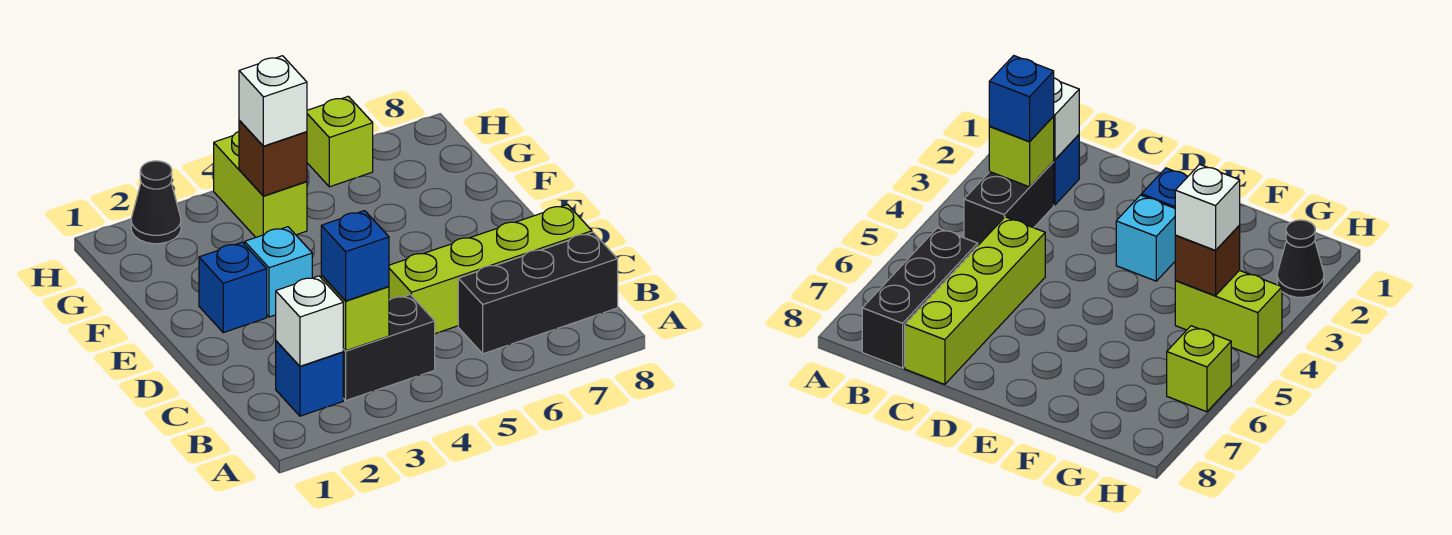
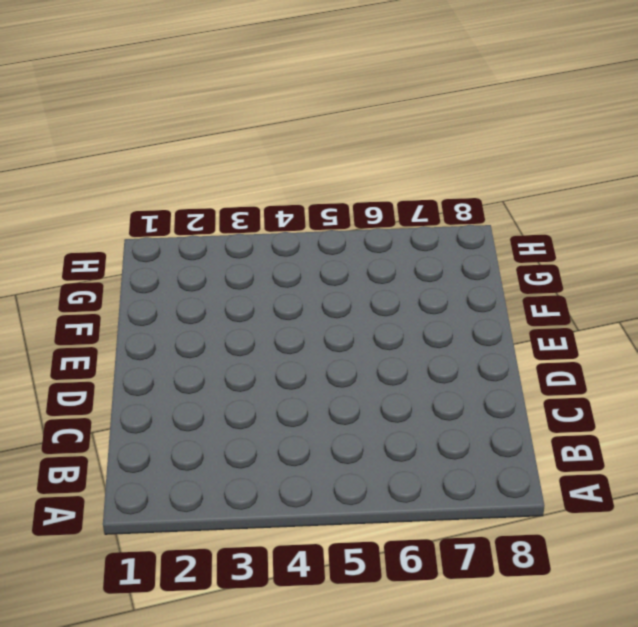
none -> blue brick B2 level 1
none -> black brick B3:B4 level 1
none -> black brick B6:B8 level 1

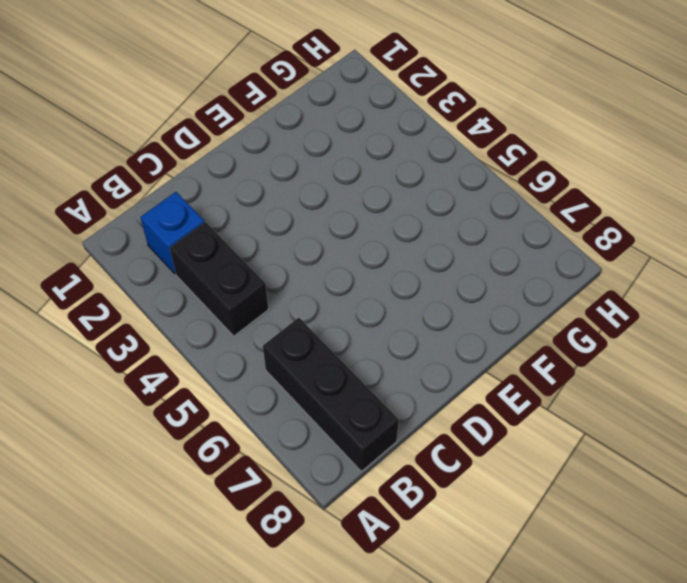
none -> lime brick C5:C8 level 1
none -> blue brick E2 level 1
none -> cyan brick E3 level 1

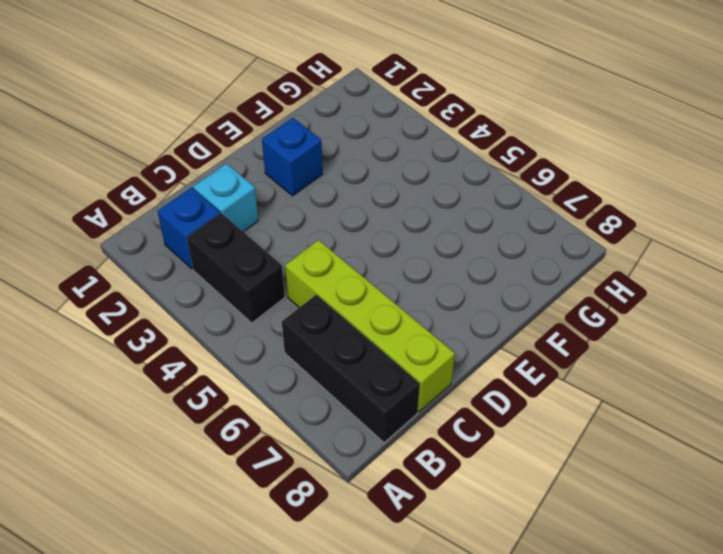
cyan brick C2 level 1 -> cyan brick E3 level 1
none -> lime brick G4:H4 level 1
none -> black cone H2 level 1
none -> lime brick H6 level 1

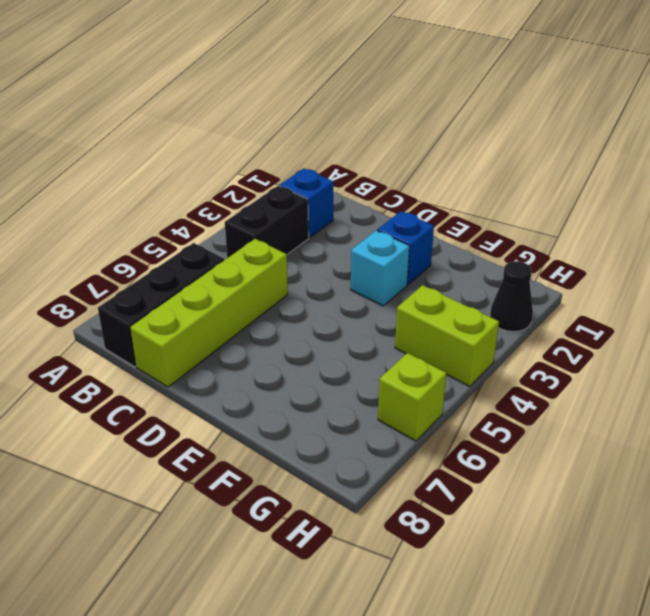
none -> white brick B2 level 2
none -> lime brick B3 level 2
none -> brown brick G4 level 2

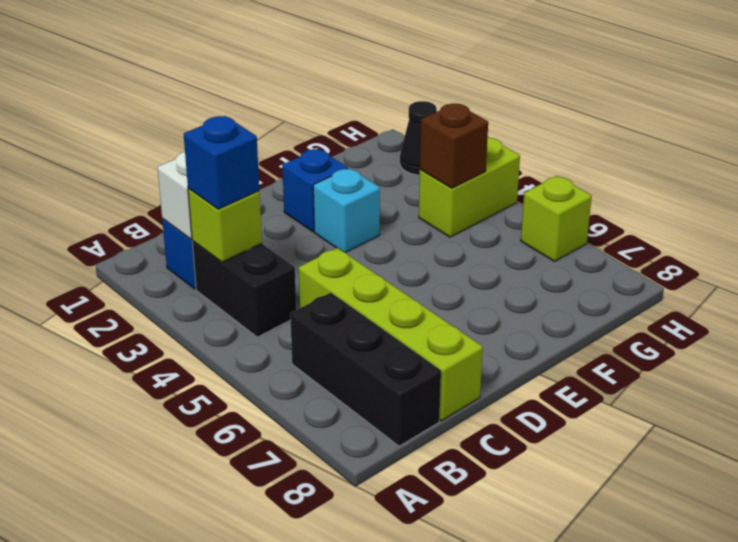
none -> white brick G4 level 3

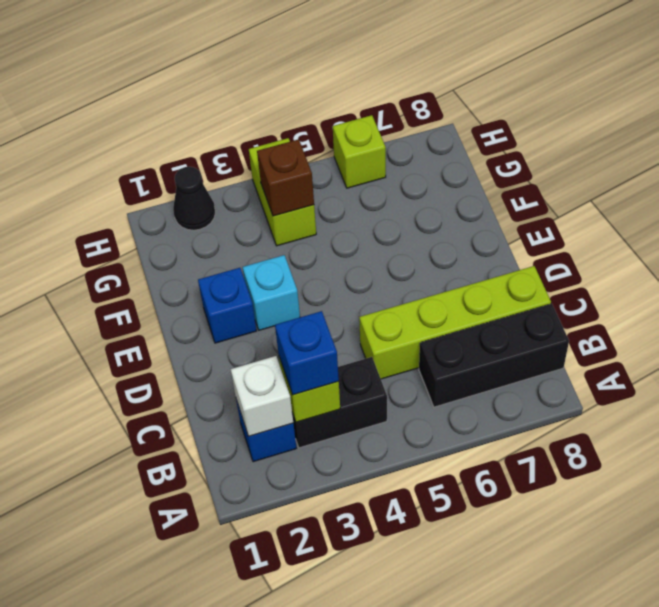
none -> white brick G4 level 3

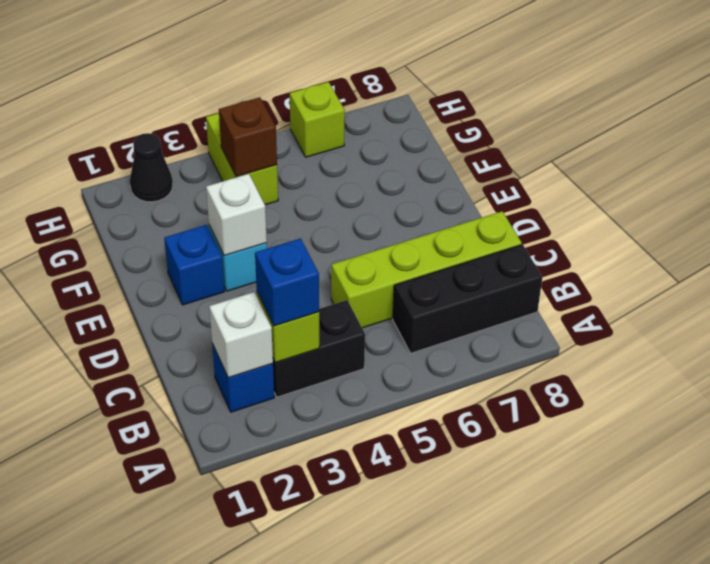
white brick E3 level 2 -> white brick G4 level 3

